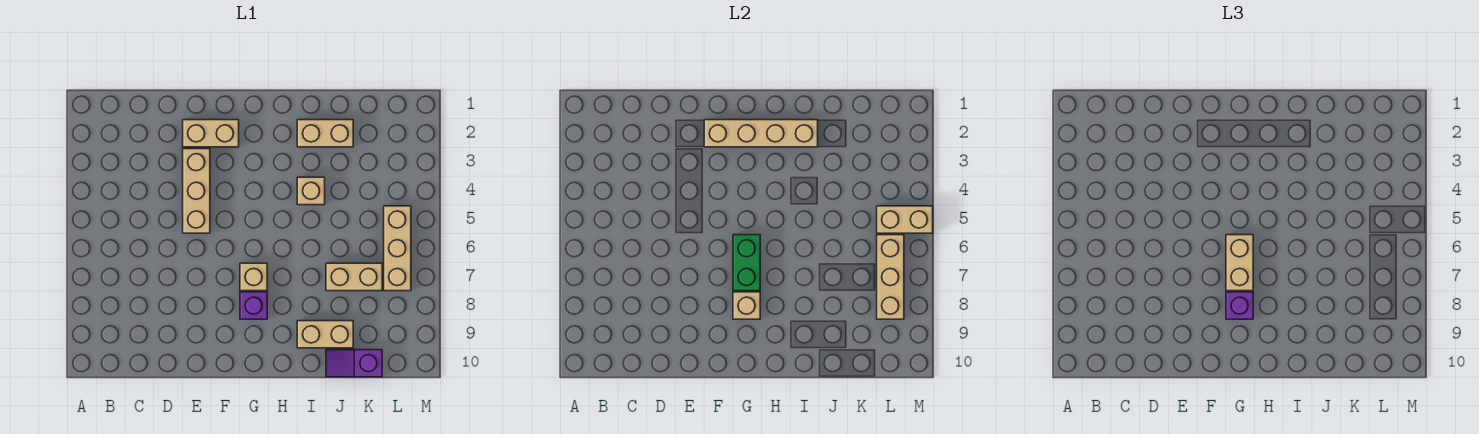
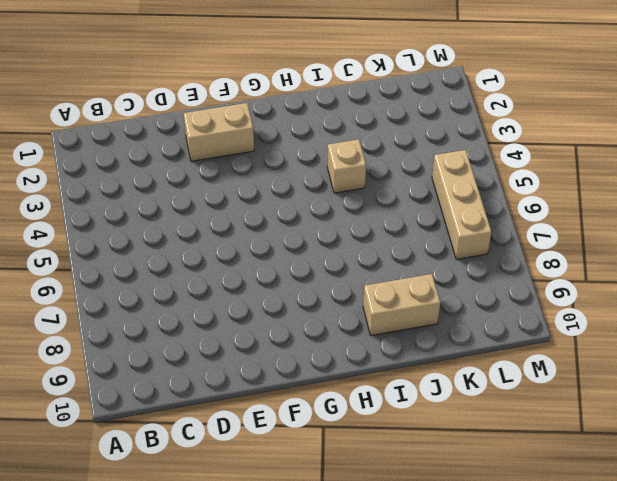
none -> tan brick E3:E5 level 1
none -> tan brick G7 level 1
none -> purple brick G8 level 1

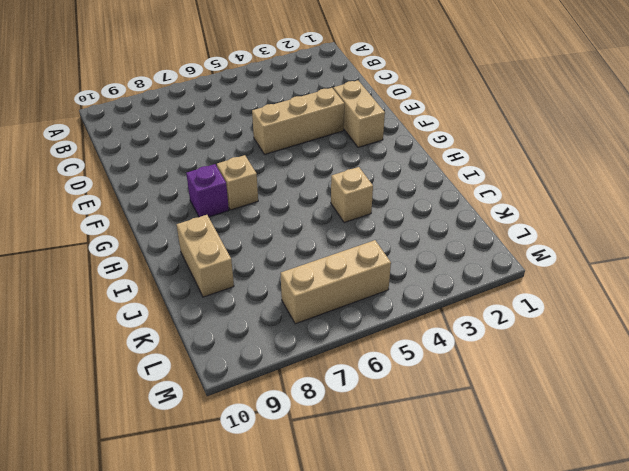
none -> tan brick I2:J2 level 1
none -> tan brick J7:K7 level 1
none -> purple slope J10:K10 level 1 top K

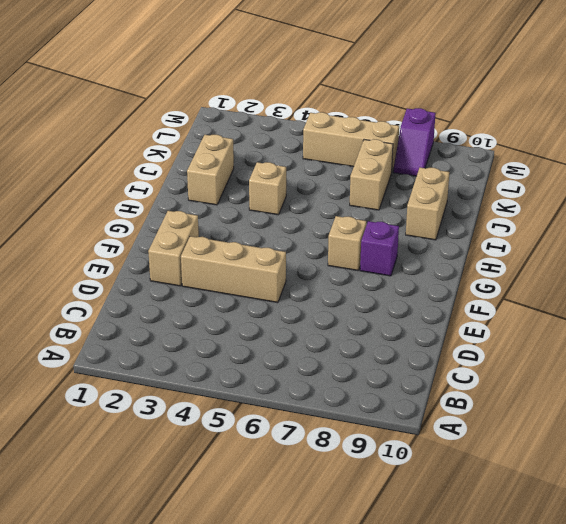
purple slope L8:M8 level 1 top M -> purple slope J10:K10 level 1 top K
none -> tan brick F2:I2 level 2
none -> green brick G6:G7 level 2
none -> tan brick G8 level 2

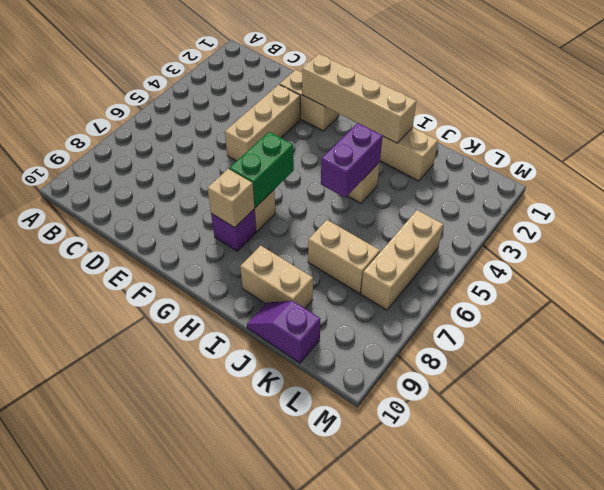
purple brick I4:I5 level 2 -> none
none -> tan brick L5:M5 level 2
none -> tan brick L6:L8 level 2
none -> tan brick G6:G7 level 3

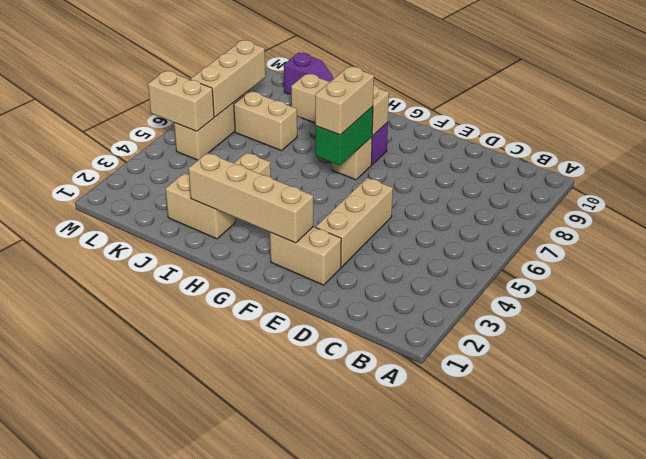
none -> purple brick G8 level 3

